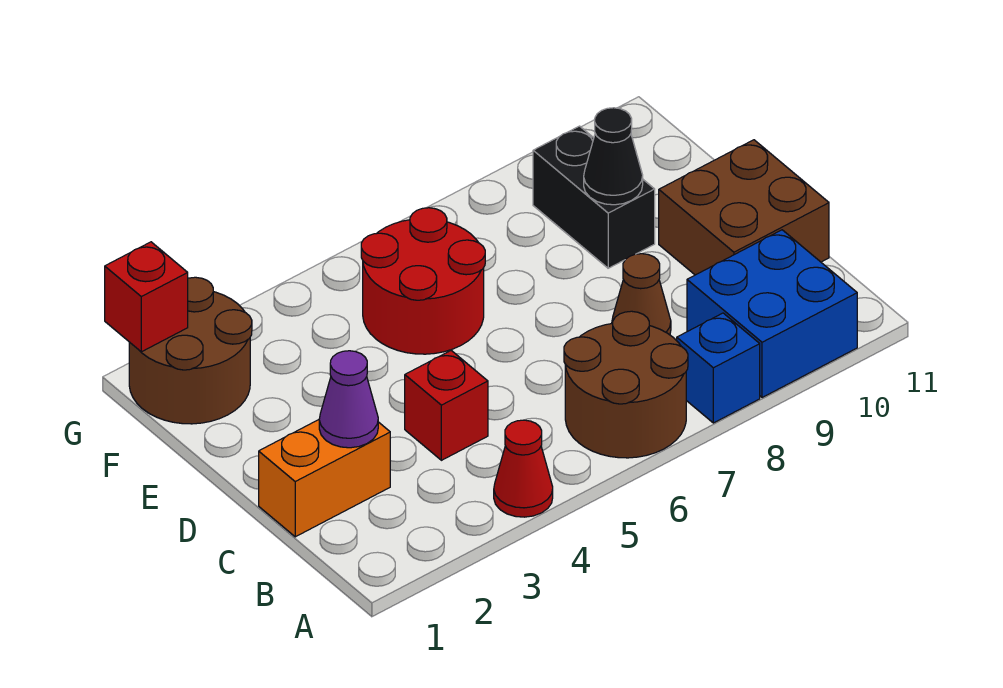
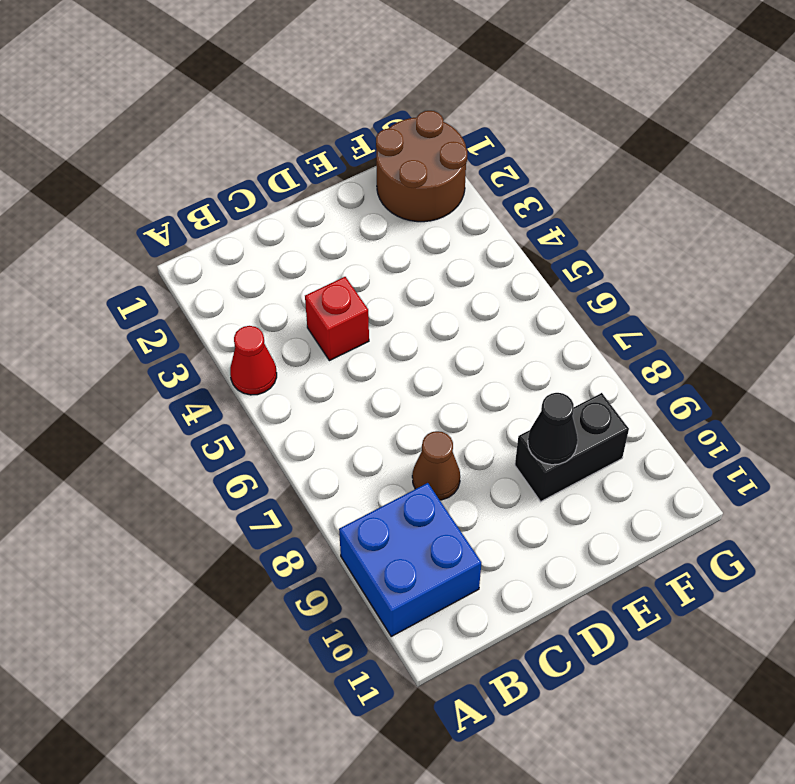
none -> brown round brick A6:B7 level 1
none -> blue brick A8 level 1
none -> orange brick C1:C2 level 1

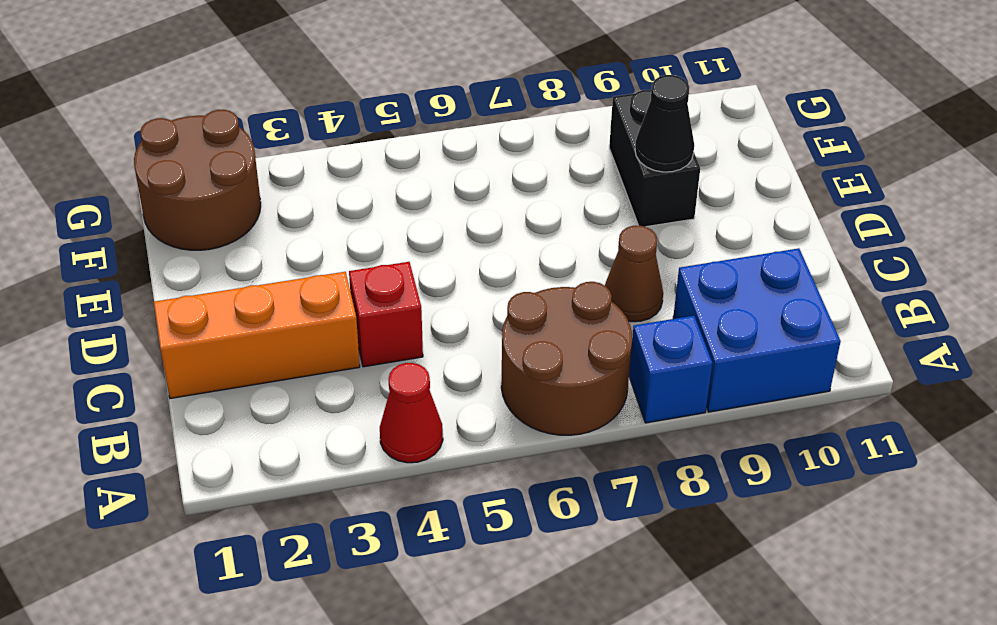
orange brick C1:C3 level 1 -> orange brick C1:C2 level 1
none -> brown brick C10:D11 level 1
none -> red round brick E5:F6 level 1
none -> purple cone C2 level 2

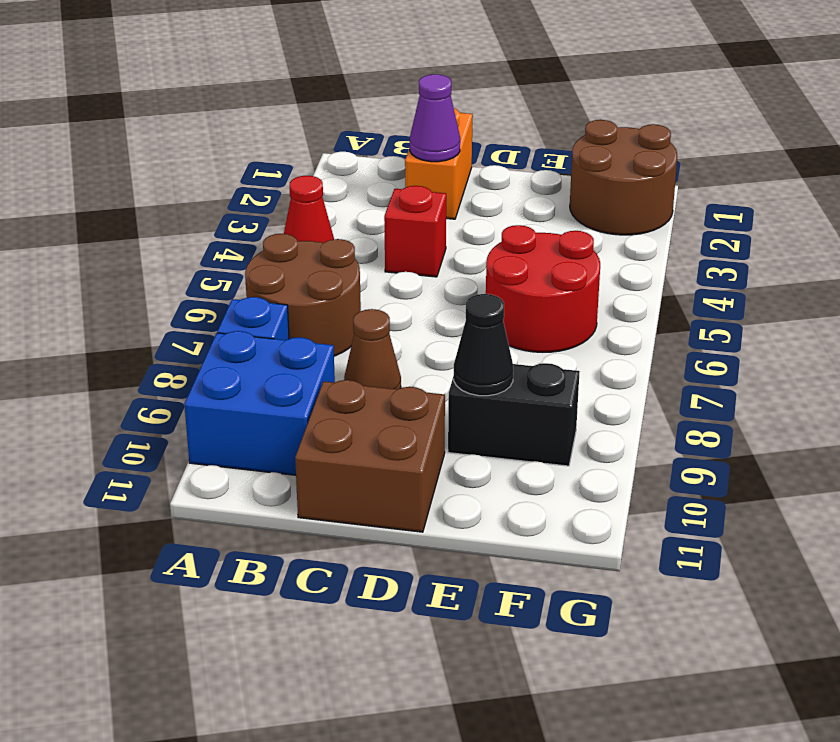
none -> red brick G1 level 2

